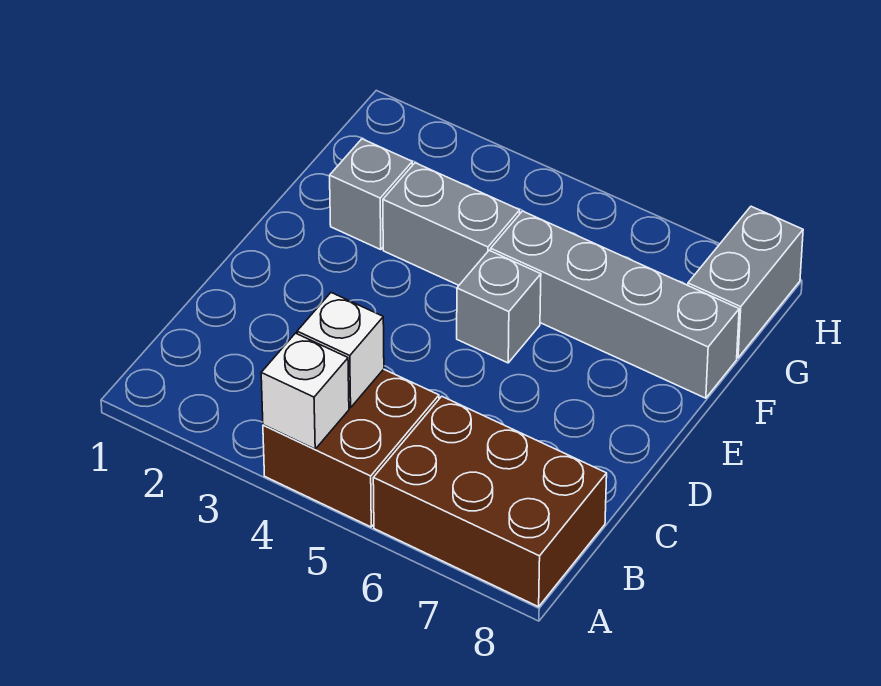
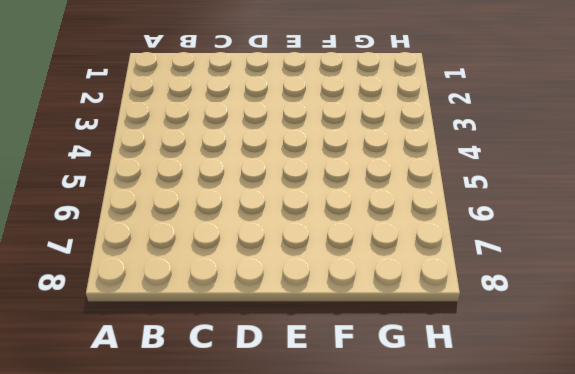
none -> brown brick A4:B5 level 1
none -> brown brick A6:B8 level 1

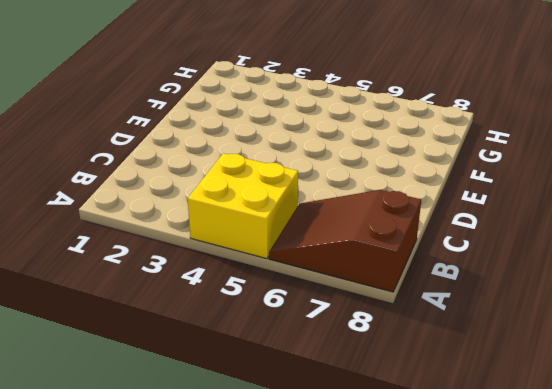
yellow brick A4:B5 level 1 -> brown brick A4:B5 level 1
brown slope A6:B8 level 1 top 8 -> brown brick A6:B8 level 1
none -> grey brick E5 level 1
none -> grey brick F2 level 1

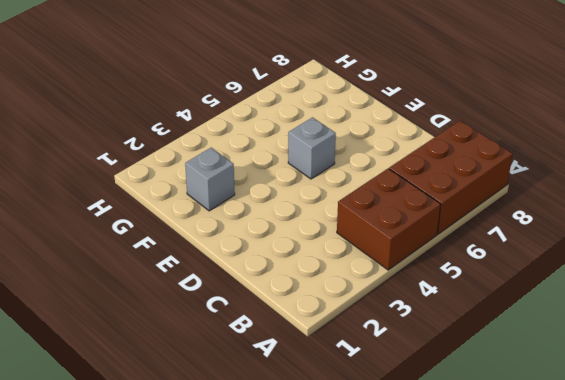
none -> grey brick F3:F4 level 1
none -> grey brick F5:F8 level 1

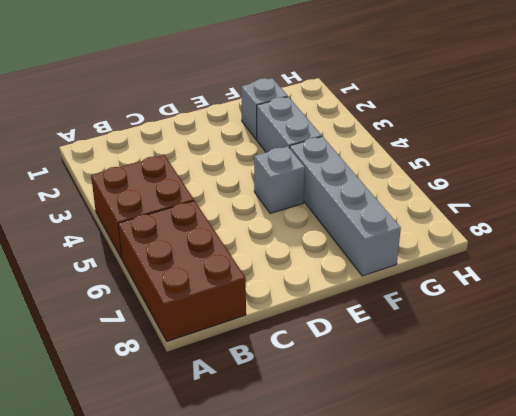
none -> grey brick G8:H8 level 1
none -> white brick A4 level 2

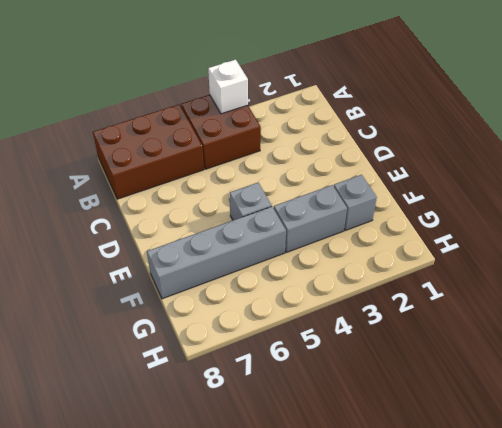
none -> grey brick G8:H8 level 1
none -> white brick B4 level 2

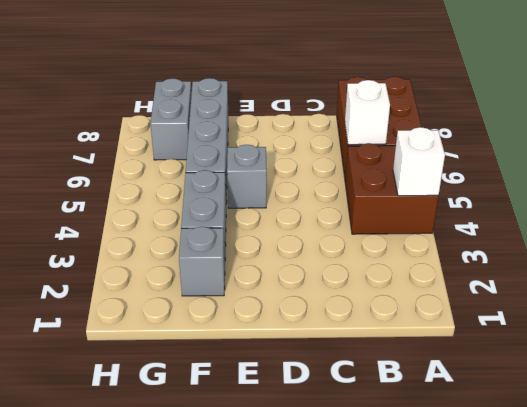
white brick B6 level 2 -> white brick B4 level 2
grey brick G7:G8 level 1 -> grey brick G8:H8 level 1

